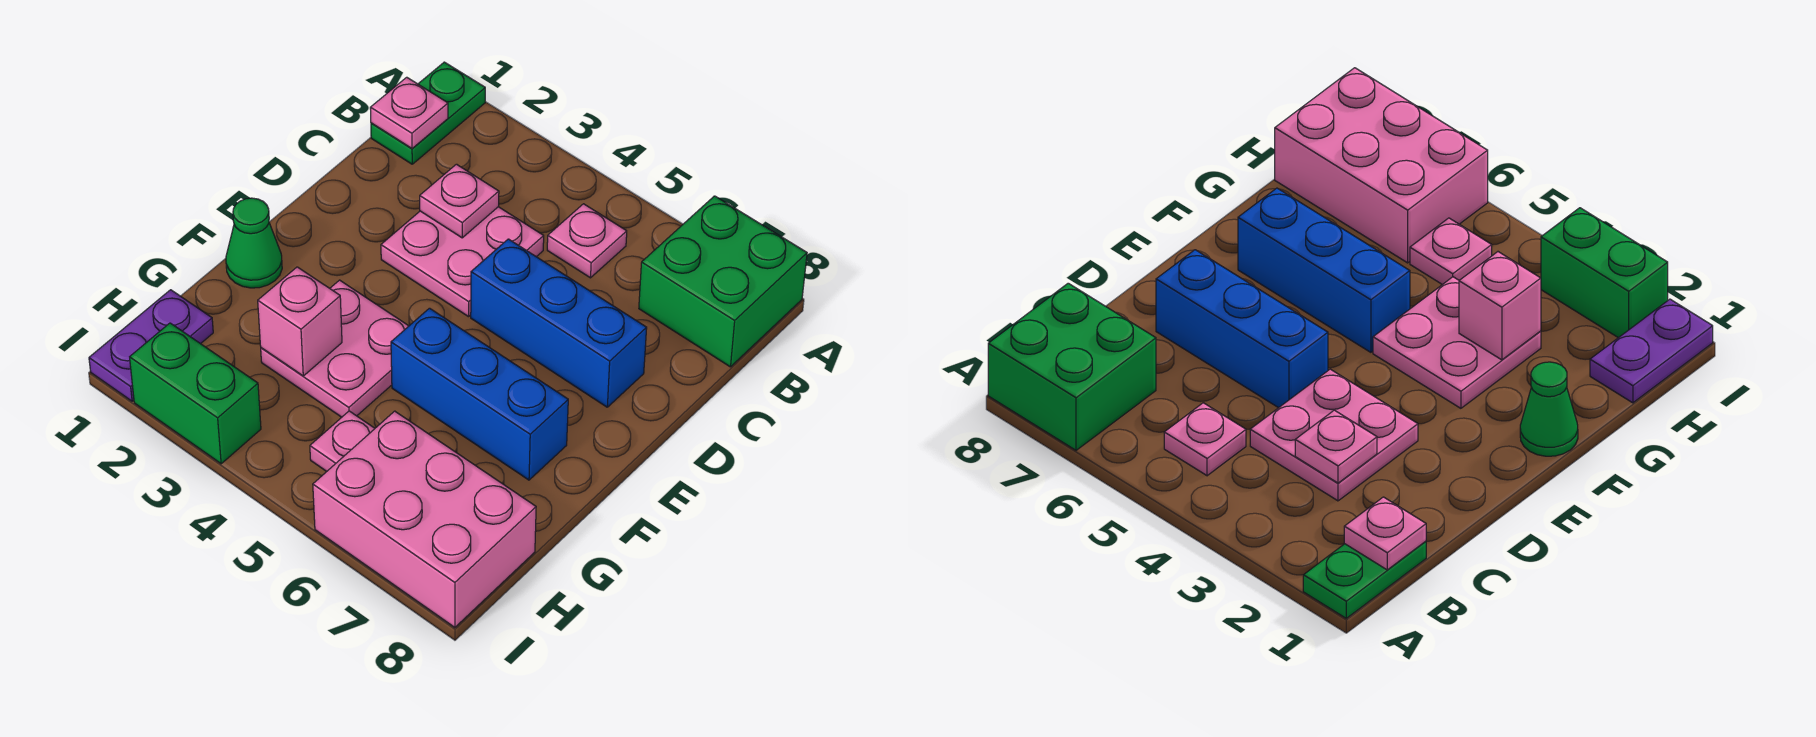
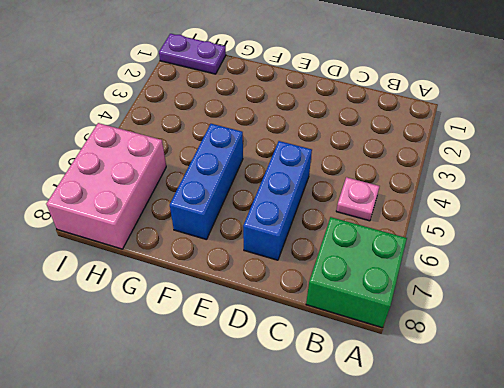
none -> green plate A1:B1 level 1
none -> pink plate C3:D4 level 1
none -> green cone F1 level 1

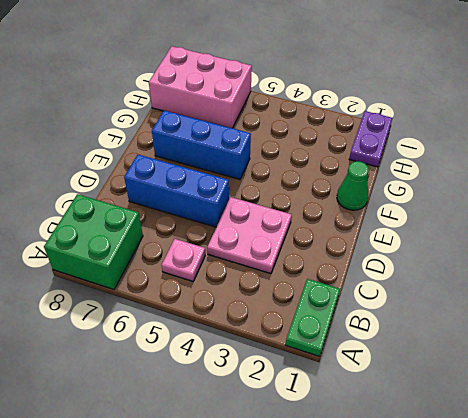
none -> pink plate F3:G4 level 1
none -> pink plate H5 level 1
none -> green brick I2:I3 level 1

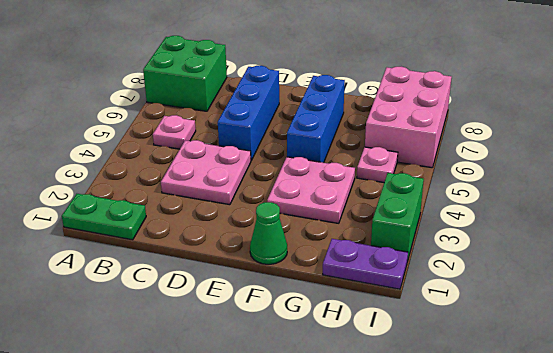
none -> pink plate B1 level 2
none -> pink plate C3 level 2
none -> pink brick G3 level 2

